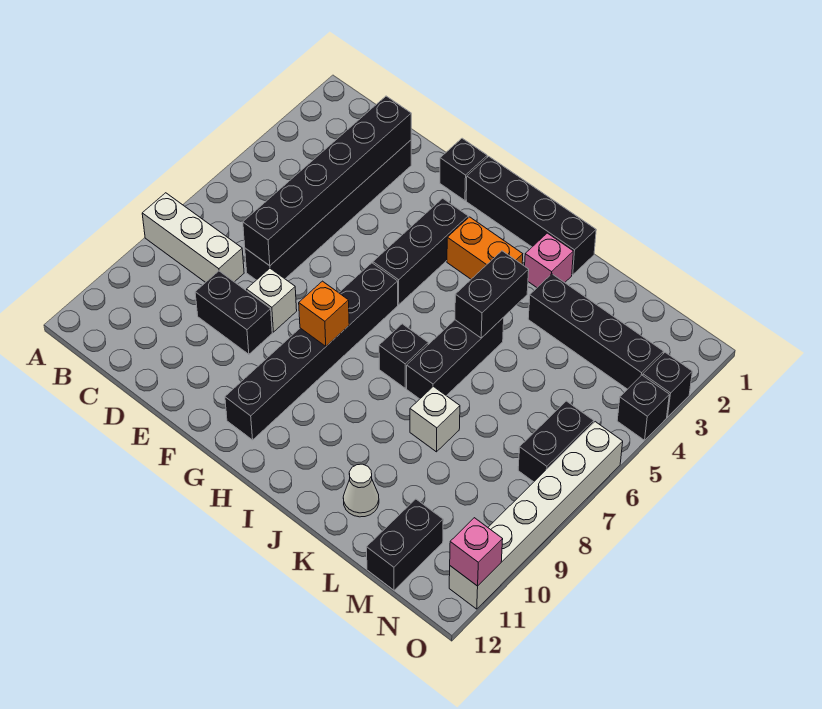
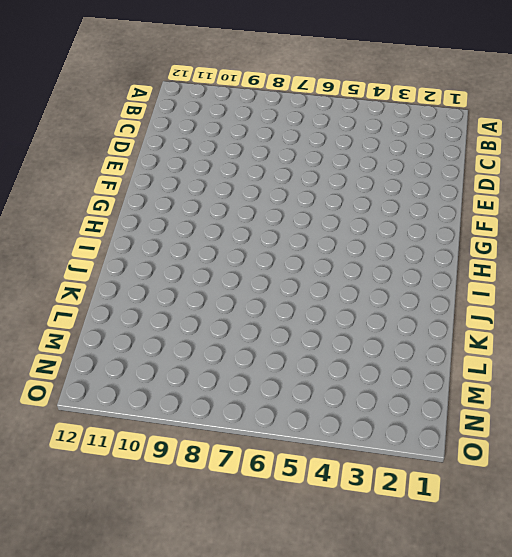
none -> white brick A8:C8 level 1
none -> black brick D2:D7 level 1
none -> black brick D9:E9 level 1

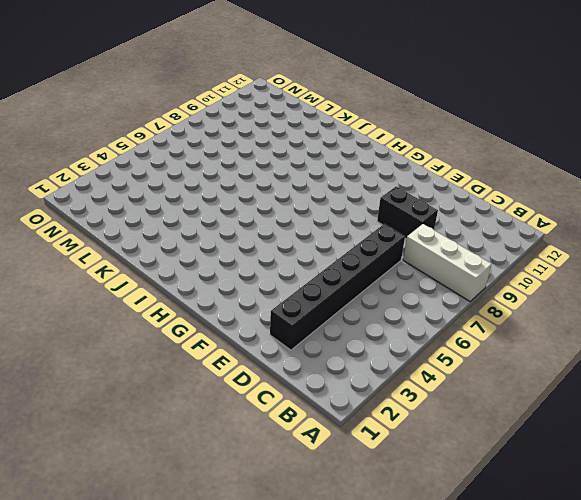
none -> white brick E8 level 1
none -> black brick F1 level 1
none -> black brick G1:J1 level 1

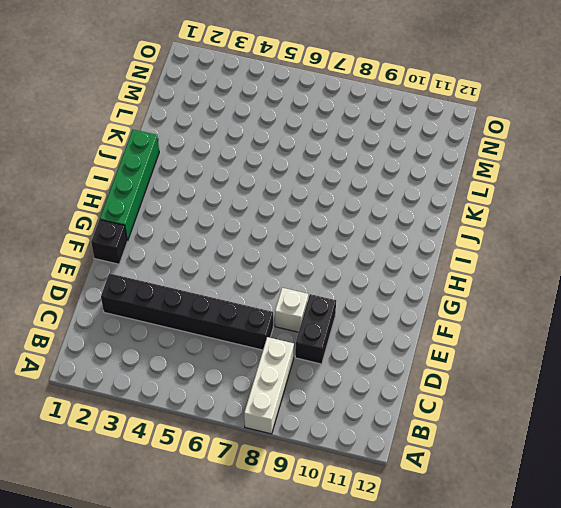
green brick G1:J1 level 1 -> black brick G1:J1 level 1
none -> black brick G3:G5 level 1
none -> black brick G6:G11 level 1
none -> orange brick H3:I3 level 1

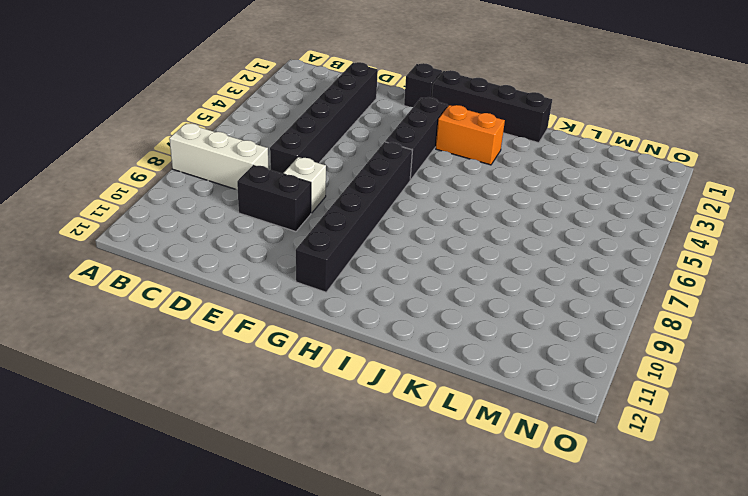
none -> black brick I7 level 1
none -> pink brick J2 level 1
none -> black brick J5:J7 level 1

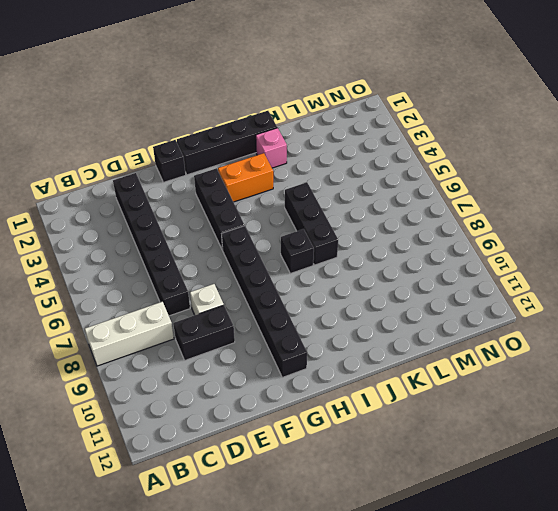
none -> black brick K3:N3 level 1
none -> white brick K8 level 1
none -> white cone K11 level 1

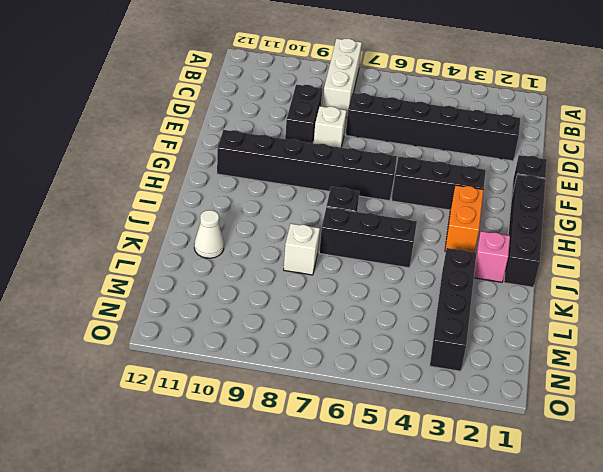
none -> black brick M11:M12 level 1
none -> black brick N6:N7 level 1
none -> black brick O3 level 1

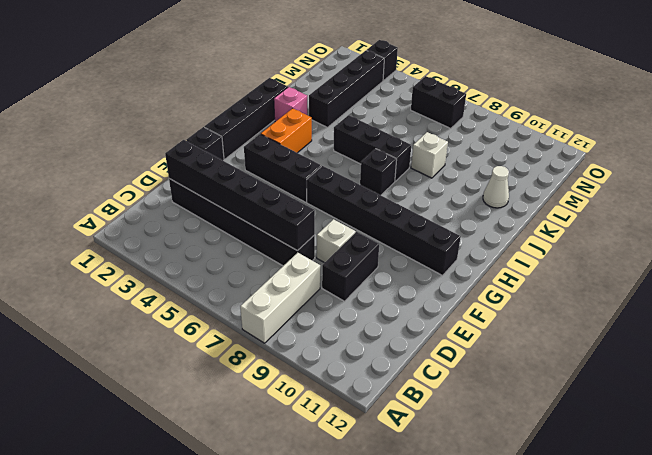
none -> black brick M11:M12 level 1
none -> black brick O4 level 1
none -> white brick O6:O11 level 1

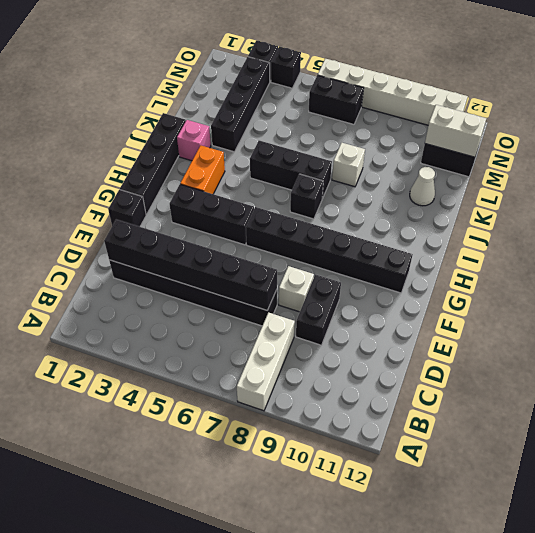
white brick M11:M12 level 2 -> none
none -> orange brick G8 level 2
none -> black brick J4:J5 level 2
none -> pink brick O11 level 2

